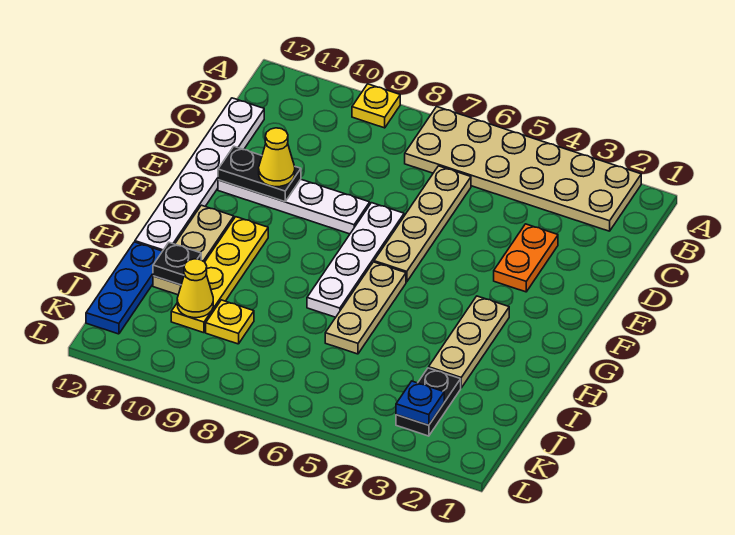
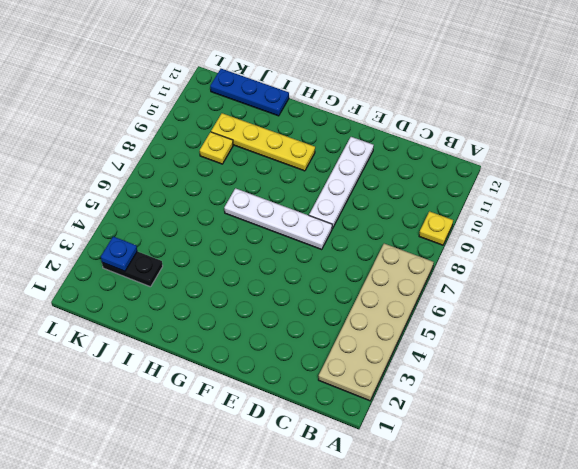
none -> tan plate C6:F6 level 1
none -> white plate C12:H12 level 1
none -> orange plate D3:E3 level 1

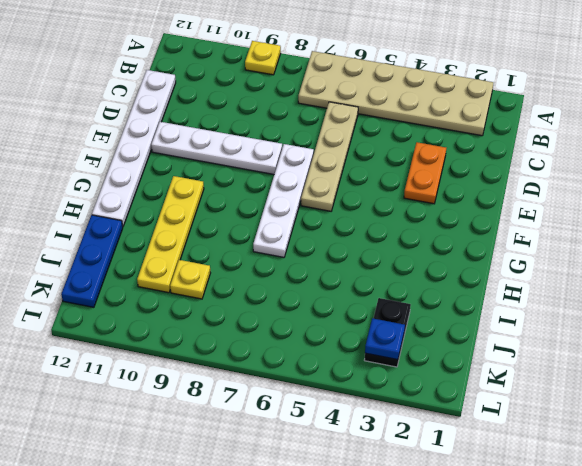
none -> tan plate G3:I3 level 1
none -> tan plate G6:I6 level 1
none -> tan plate G11:I11 level 1

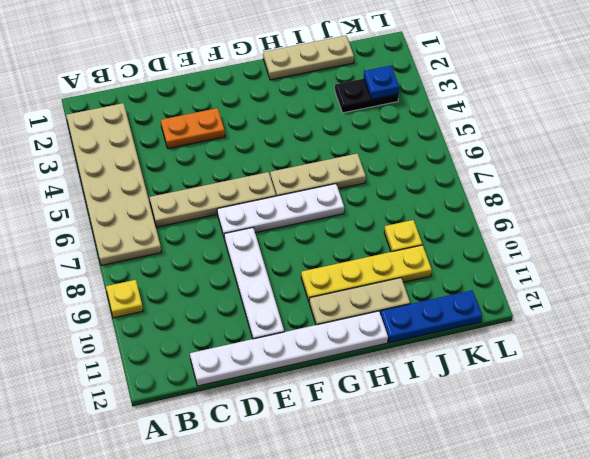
tan plate H1:J1 level 1 -> tan plate G3:I3 level 1
none -> black plate E10:E11 level 2
none -> black plate I11 level 2
none -> yellow cone J10 level 2

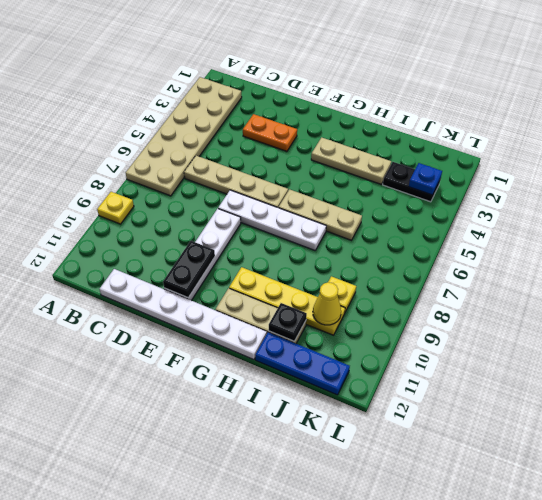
none -> yellow cone E10 level 3

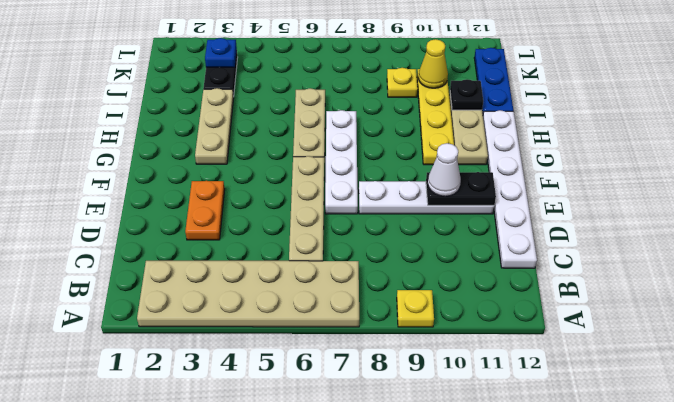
white cone E10 level 3 -> yellow cone E10 level 3

